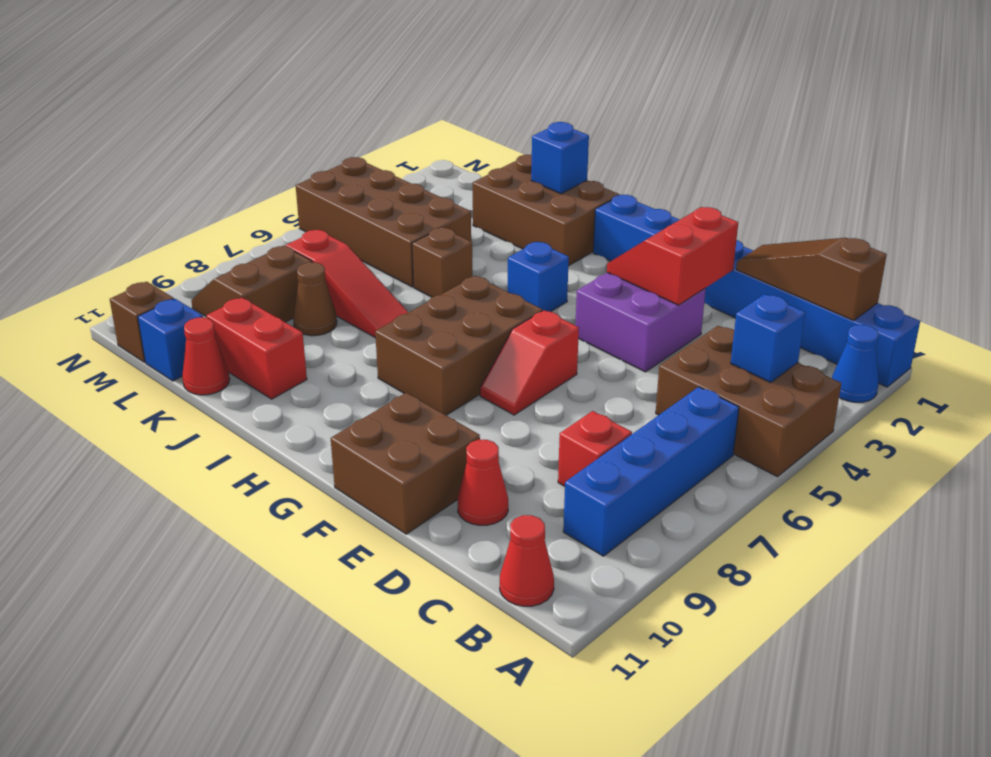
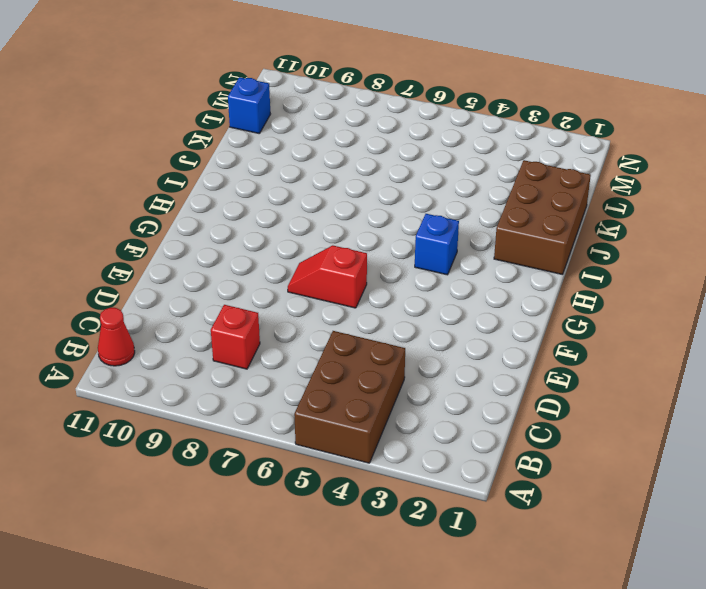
none -> blue brick A1:H1 level 1
none -> blue cone A2 level 1
none -> blue brick B6:B9 level 1

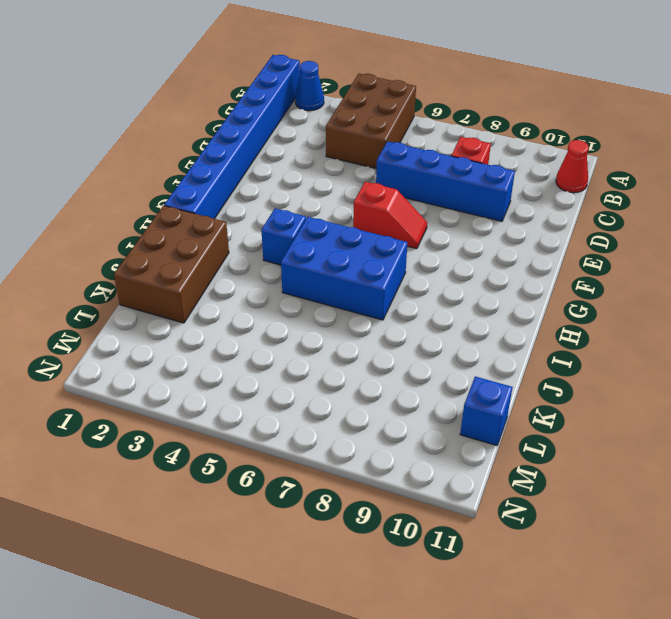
blue brick D6:D9 level 1 -> blue brick B6:B9 level 1
blue brick H5:I7 level 1 -> brown brick G6:H8 level 1
none -> red cone D10 level 1
none -> purple brick E3:F4 level 1
none -> brown brick E10:F11 level 1

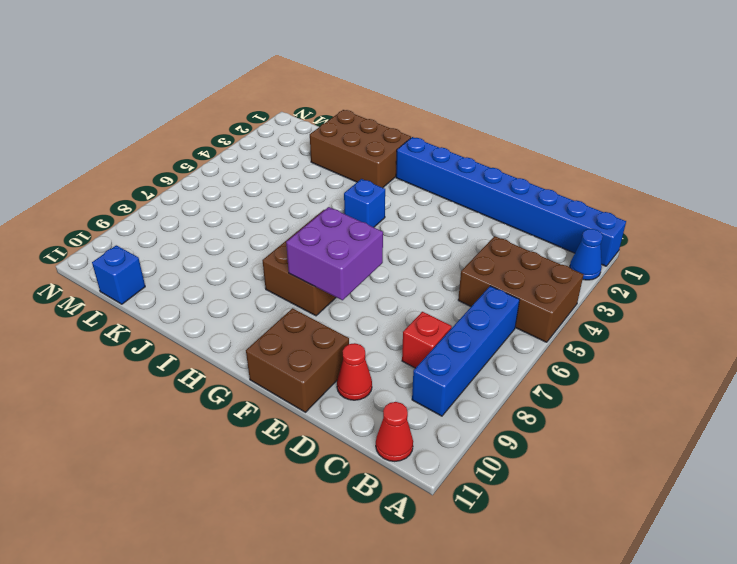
purple brick F7:G8 level 2 -> purple brick E3:F4 level 1
none -> red slope F6:F7 level 1 top 6
none -> brown brick J5 level 1
none -> red slope J7:L7 level 1 top L

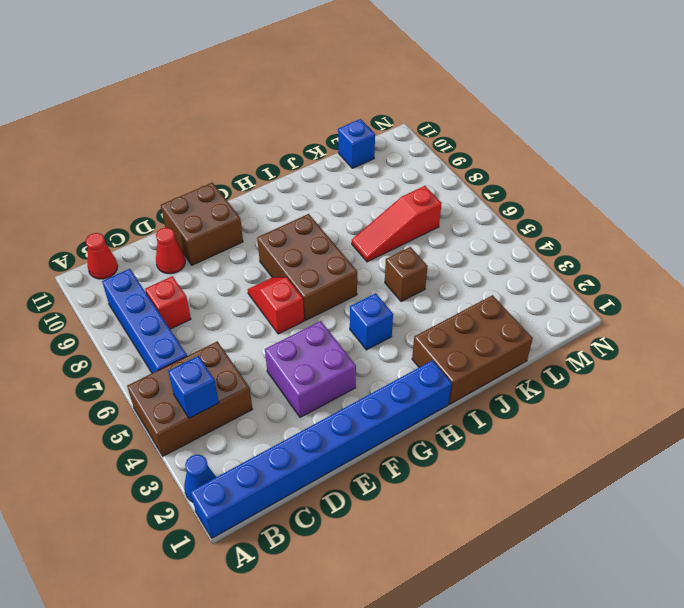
none -> red brick J10:K10 level 1
none -> brown brick K4:N5 level 1
none -> brown cone K8 level 1

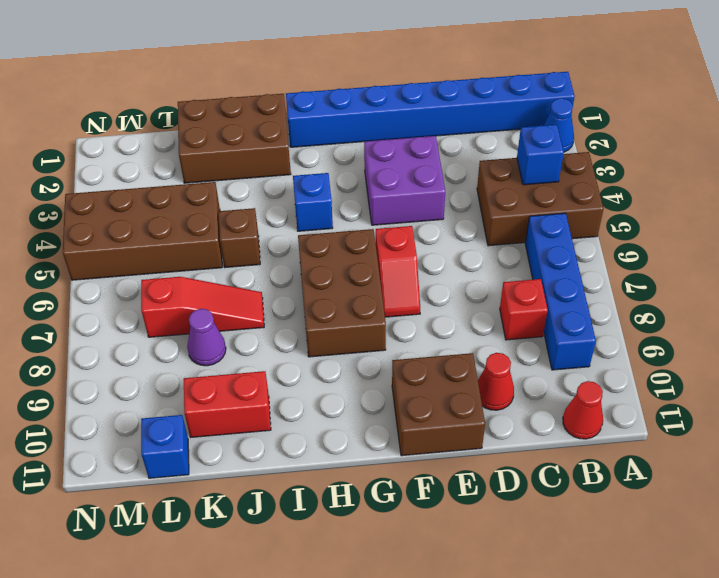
purple cone K8 level 1 -> brown cone K8 level 1
none -> red cone K11 level 1
none -> brown slope L8:M9 level 1 top L
none -> brown brick M11 level 1

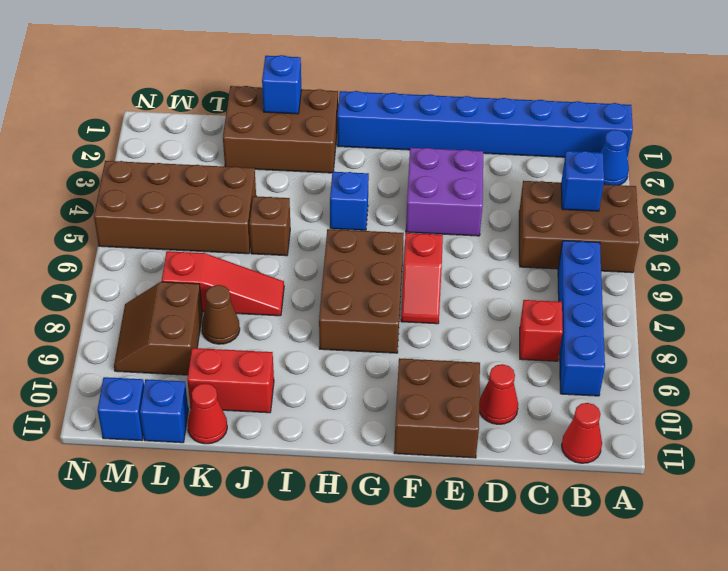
blue brick M11 level 1 -> brown brick M11 level 1
none -> brown slope B1:D1 level 2 top B
none -> red slope E2:F3 level 2 top E

